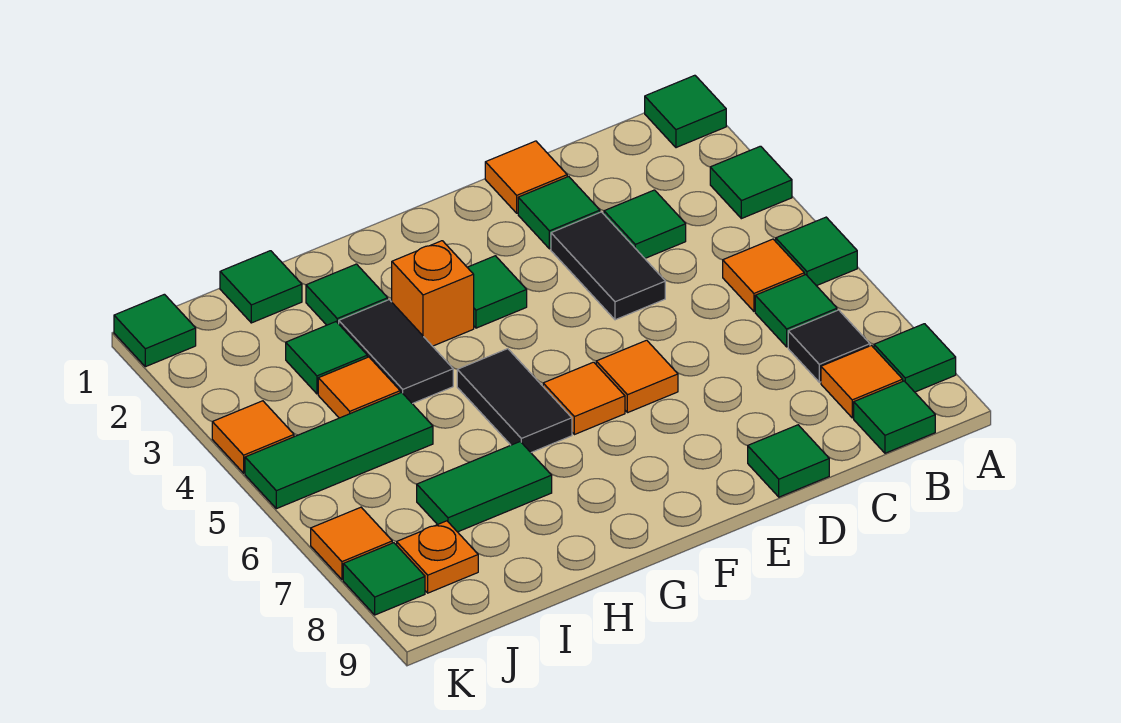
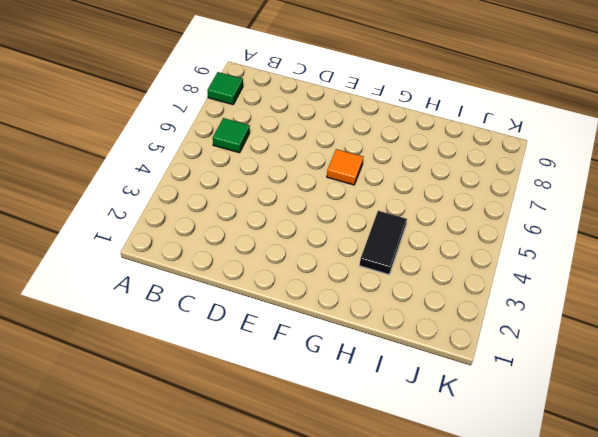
none -> green tile A1 level 1
none -> green tile A3 level 1
none -> green tile A5 level 1
none -> orange tile B5 level 1

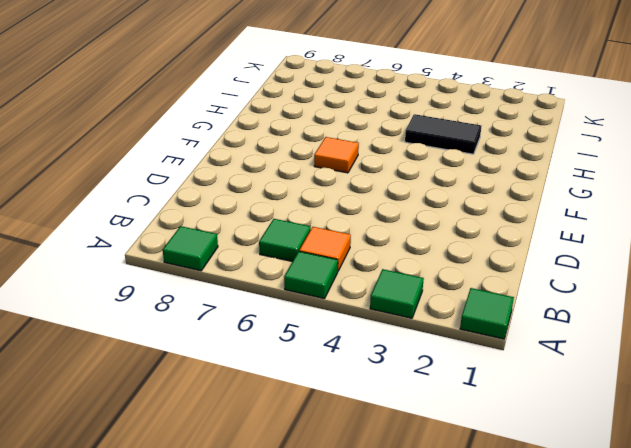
none -> black tile B7 level 1
none -> orange tile B8 level 1
none -> green tile B9 level 1
none -> green tile C3 level 1

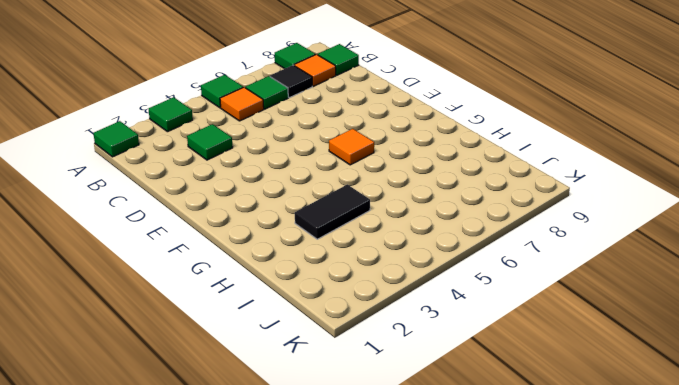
none -> orange tile D1 level 1
none -> green tile D2 level 1
none -> black tile D3:D4 level 1
none -> green tile D9 level 1

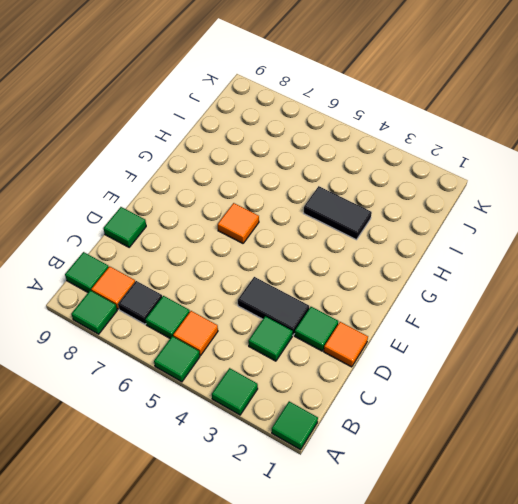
none -> orange tile E6 level 1
none -> green tile F3 level 1
none -> orange brick G3 level 1
none -> black tile G5:G6 level 1

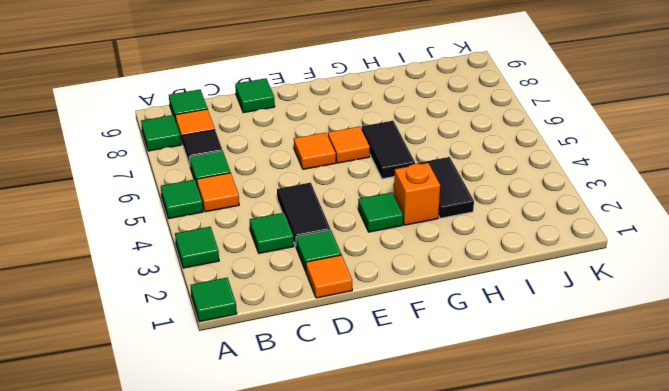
none -> green tile H2 level 1
none -> green tile H7:I7 level 1
none -> green tile I1 level 1
none -> green tile I3 level 1

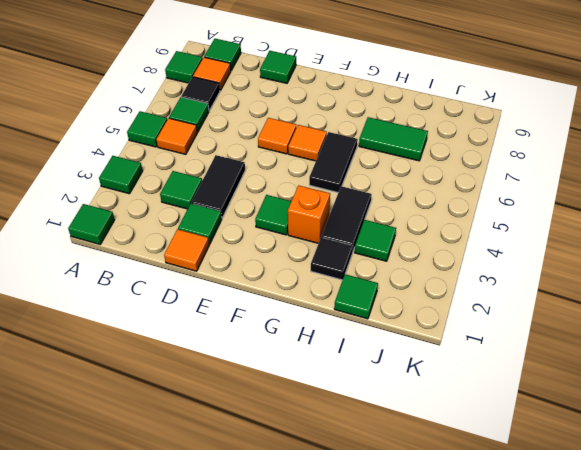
black tile H2 level 1 -> green tile H2 level 1
none -> orange tile I4 level 1
none -> green tile I5:K5 level 1
none -> orange plate J8 level 1
none -> green tile K1 level 1

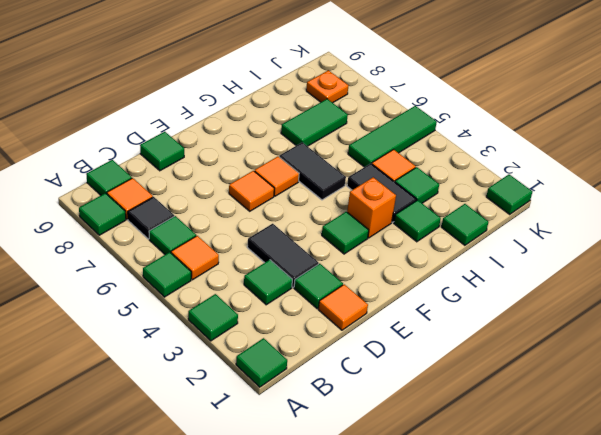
none -> orange tile K4 level 1
none -> orange tile K7 level 1
none -> green tile K8 level 1

